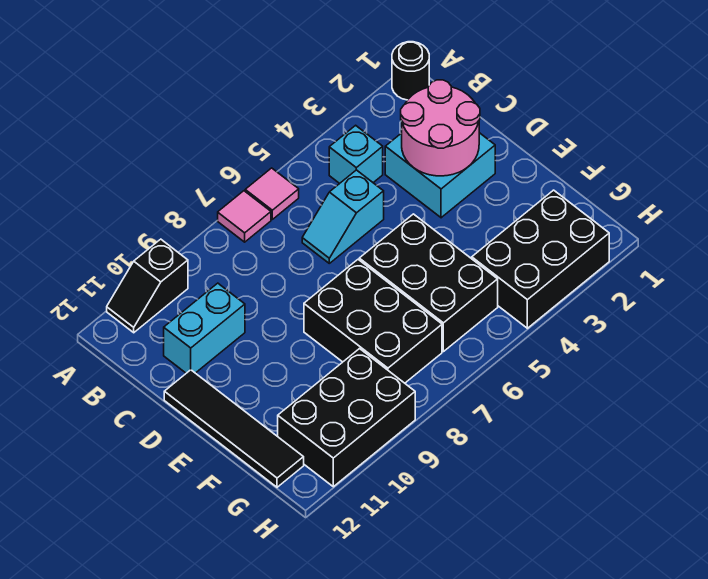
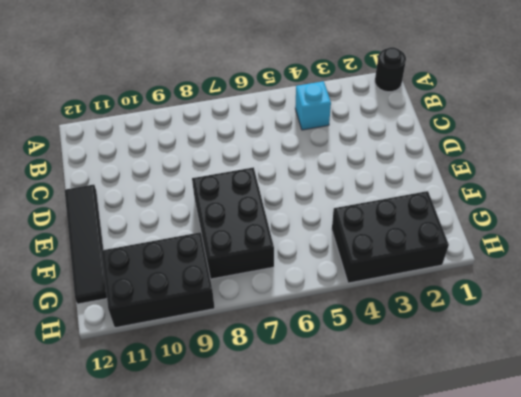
none -> pink tile A6 level 1
none -> pink tile A7 level 1
none -> black slope A10:A11 level 1 top 10

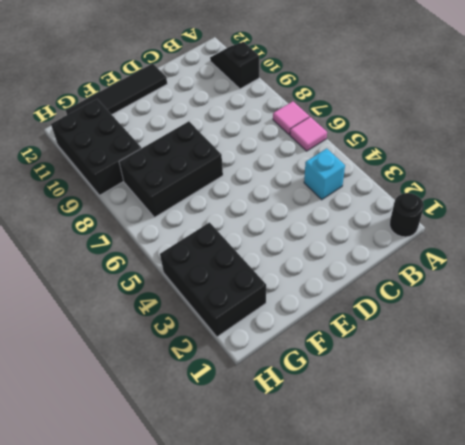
none -> cyan brick C2:D3 level 1
none -> cyan slope C5:C6 level 1 top 5
none -> cyan brick C10:C11 level 1

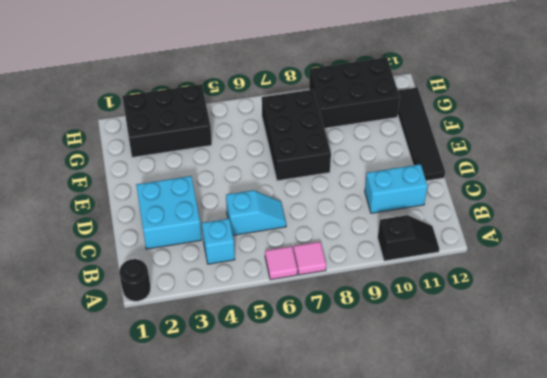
none -> black brick E5:G6 level 1
none -> pink round brick C2:D3 level 2

